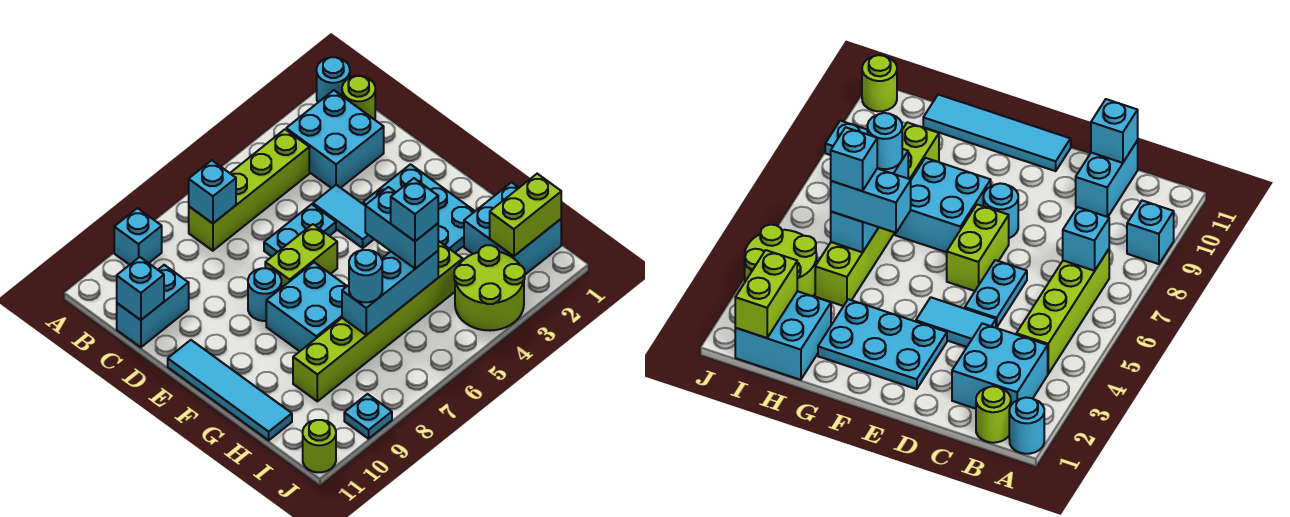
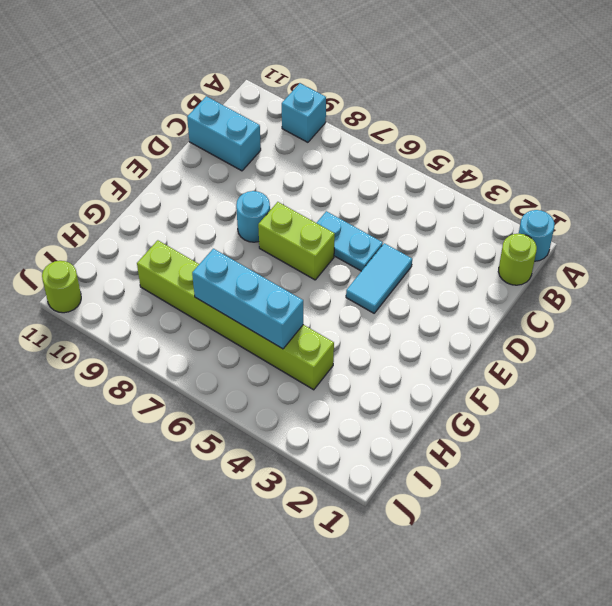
none -> cyan brick B2:C3 level 1
none -> lime brick B4:B7 level 1
none -> cyan plate E2:G3 level 1

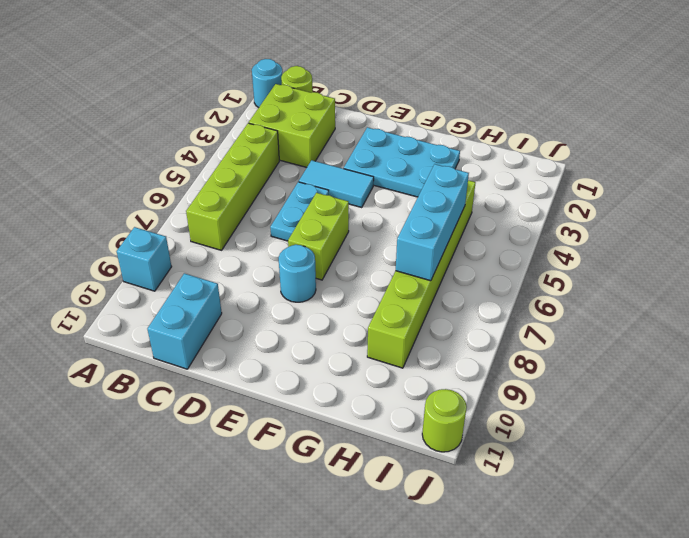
lime brick B2:C3 level 1 -> cyan brick B2:C3 level 1
none -> cyan tile E11:H11 level 1
none -> cyan brick F7:G8 level 1
none -> cyan brick H1:I2 level 1

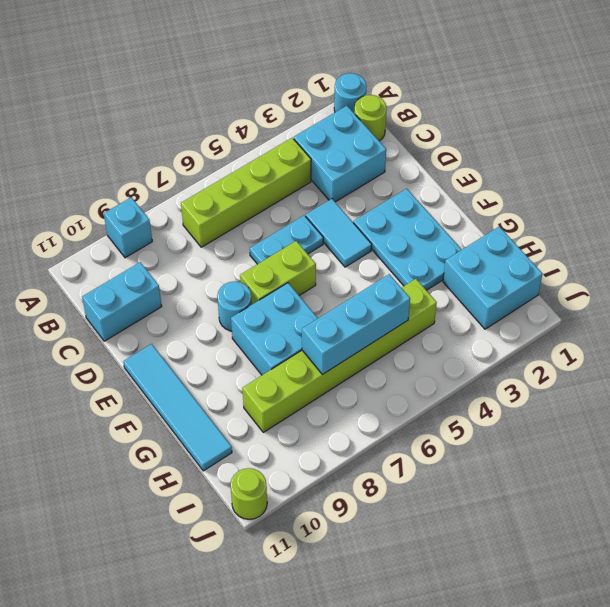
none -> lime round brick I3:J4 level 1
none -> cyan plate J9 level 1
none -> cyan brick B7 level 2

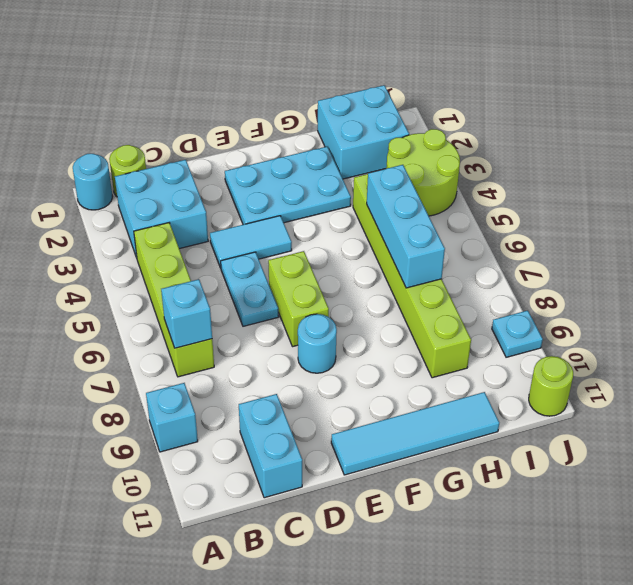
none -> cyan brick F7:G8 level 1
none -> cyan brick C11 level 2
none -> lime brick I1:I2 level 2

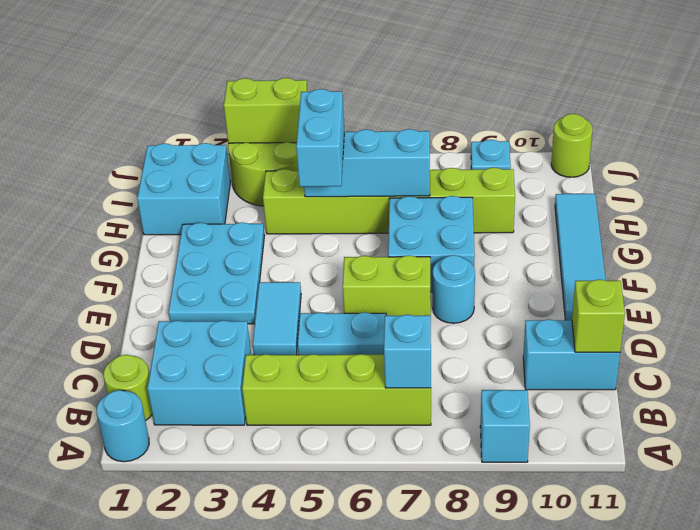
lime brick C11 level 2 -> cyan brick C11 level 2
lime brick J3:J4 level 2 -> lime brick I1:I2 level 2
none -> cyan round brick H7 level 3
none -> cyan brick H5 level 4

